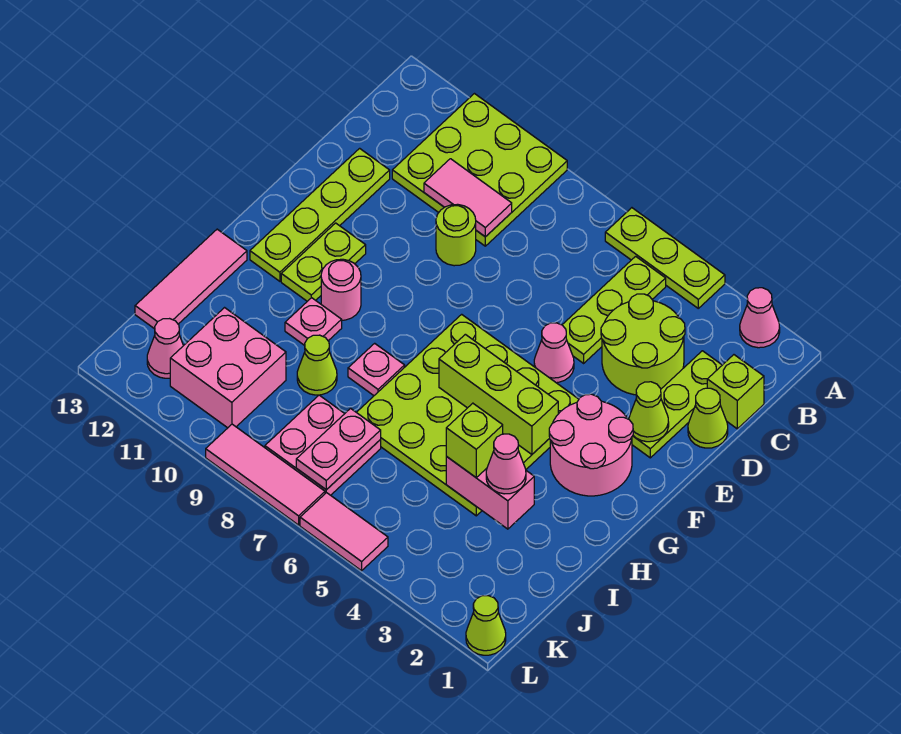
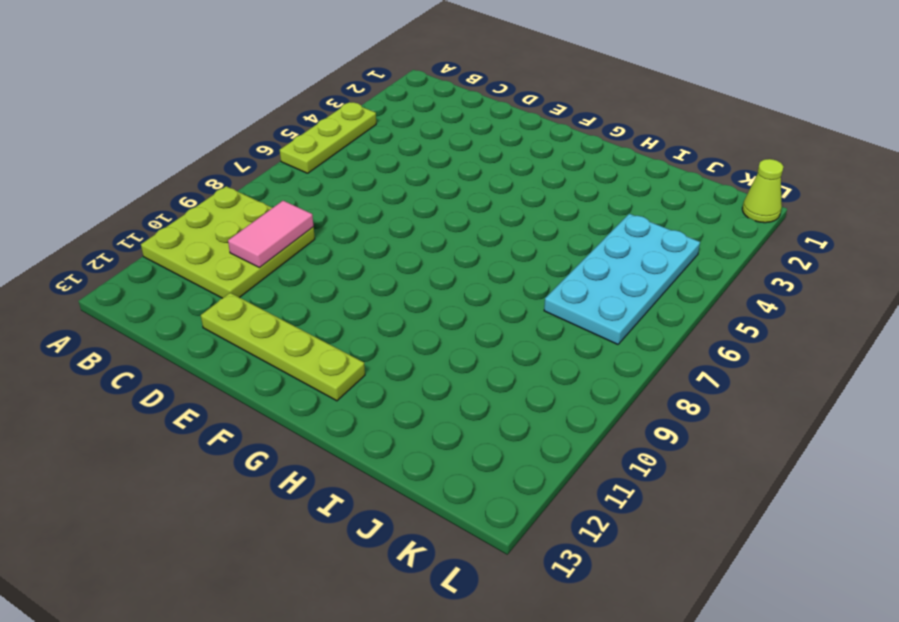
cyan plate J4:K7 level 1 -> pink plate J7:K8 level 1
none -> pink cone A2 level 1
none -> lime plate B5:D5 level 1
none -> lime brick C1 level 1
none -> lime plate C2:E2 level 1

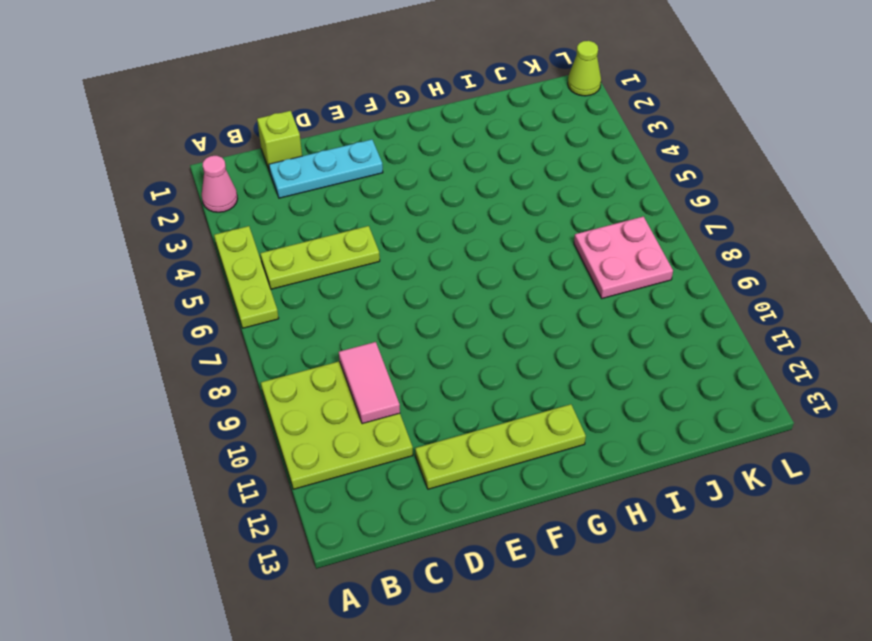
cyan plate C2:E2 level 1 -> lime plate C2:E2 level 1
none -> lime round brick C3:D4 level 1
none -> lime cone D1 level 1
none -> lime round brick D9 level 1
none -> pink cone E5 level 1

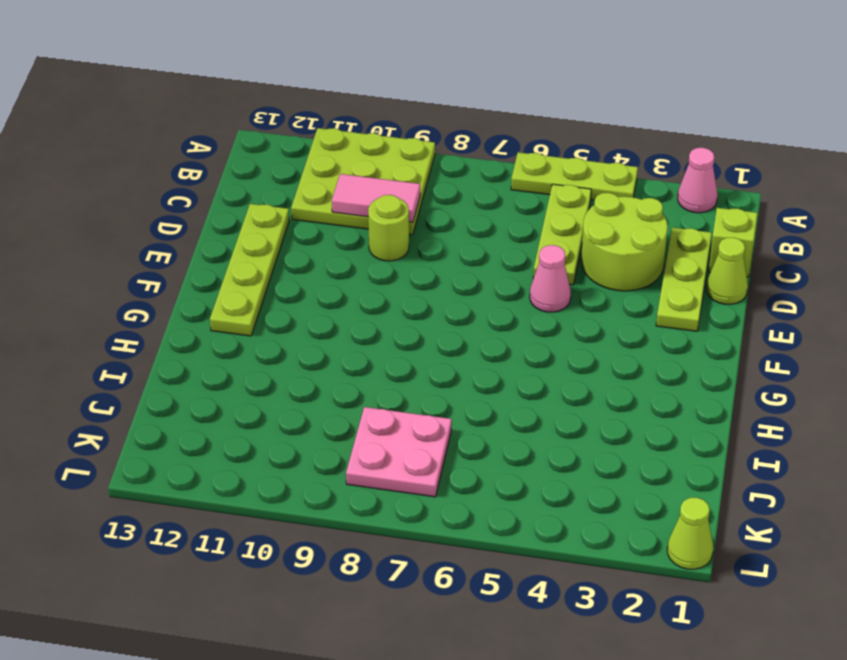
none -> pink round brick F2:G3 level 1
none -> lime plate F4:I7 level 1
none -> lime plate F11:G11 level 1
none -> pink round brick G10 level 1

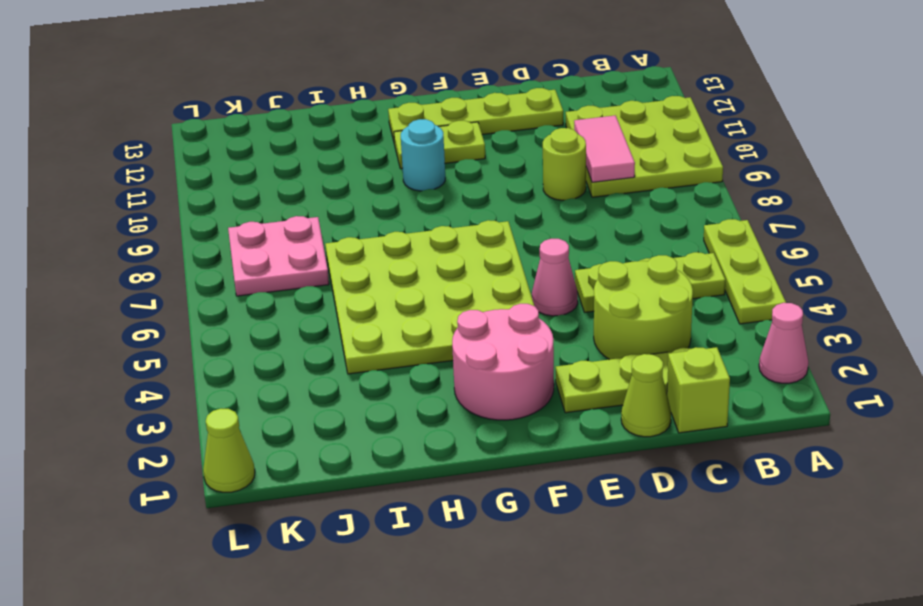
cyan round brick G10 level 1 -> pink round brick G10 level 1
none -> pink plate H8 level 1
none -> pink plate H10 level 1
none -> pink tile H13:J13 level 1
none -> lime cone I9 level 1

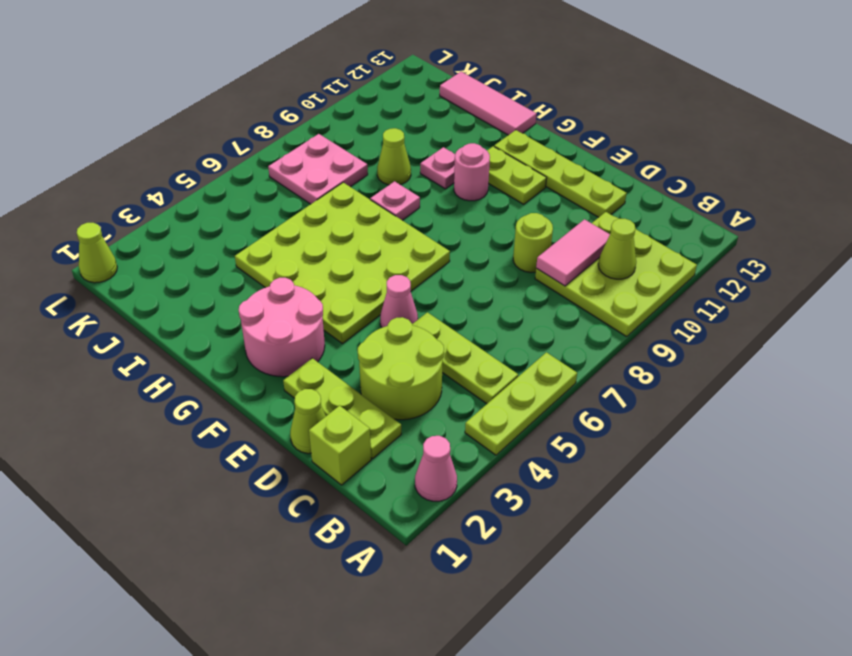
lime cone B10 level 2 -> lime cone E2 level 2
none -> pink brick J10:K11 level 1
none -> pink cone K12 level 1
none -> pink tile L5:L6 level 1
none -> pink tile L7:L9 level 1

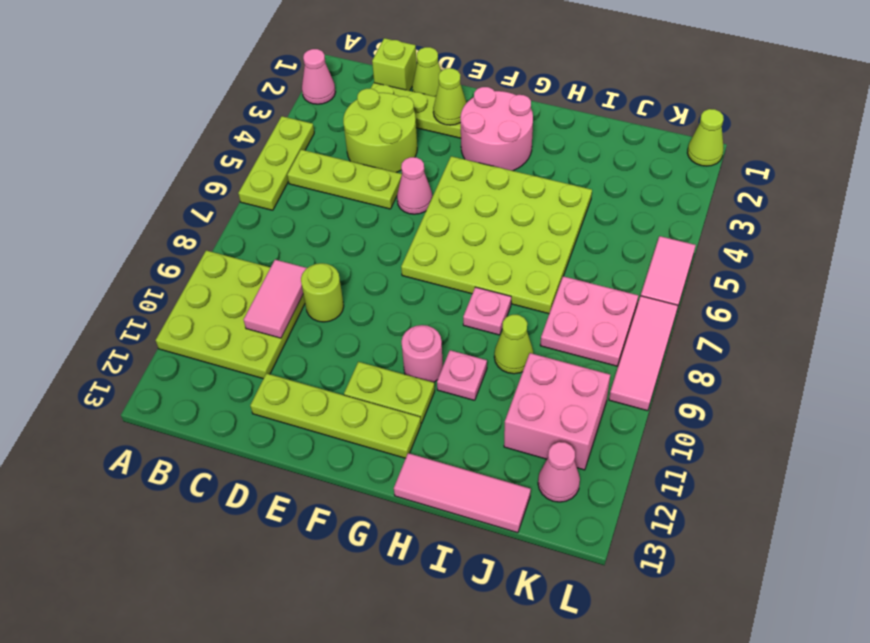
none -> lime brick G4:G6 level 2
none -> pink brick I3:I4 level 2
none -> pink plate J7:K7 level 2
none -> pink cone I3 level 3

